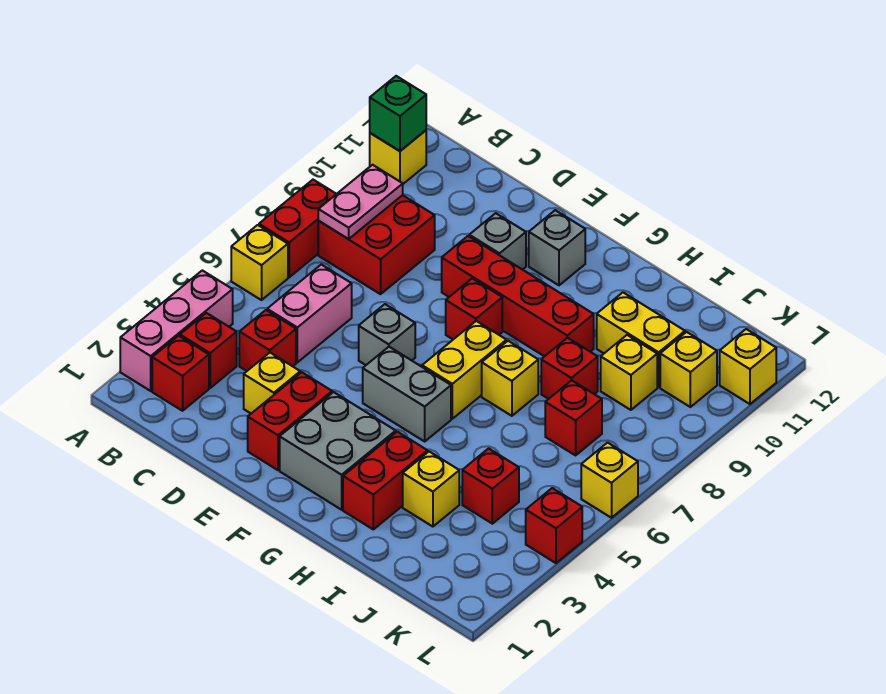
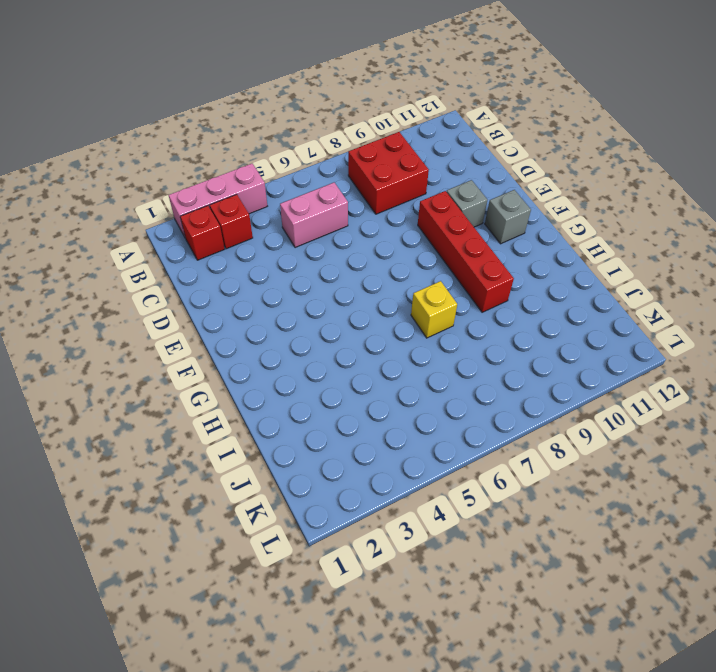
none -> yellow brick A6 level 1
none -> red brick A7:A8 level 1
none -> yellow brick A11 level 1
none -> red brick C4 level 1

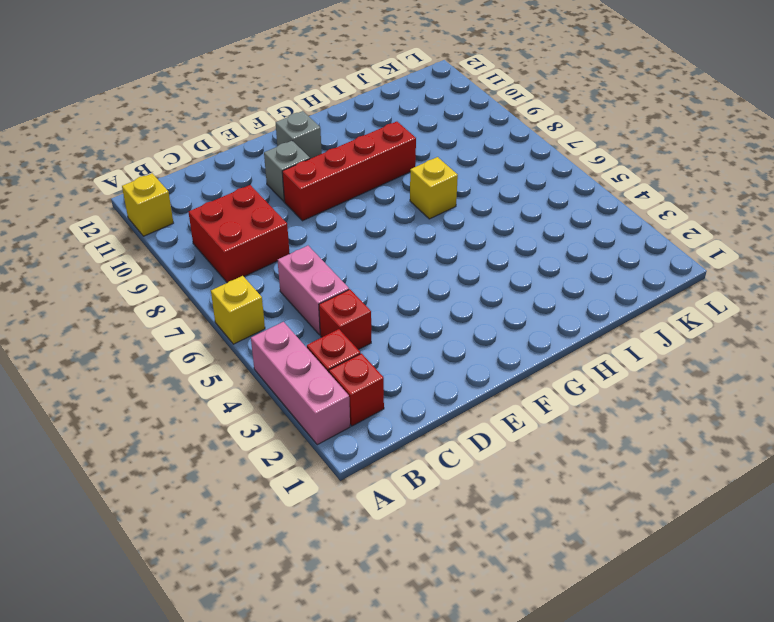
none -> red brick A7:A8 level 1
none -> yellow brick D3 level 1
none -> red brick E2:E3 level 1
none -> grey brick E6 level 1

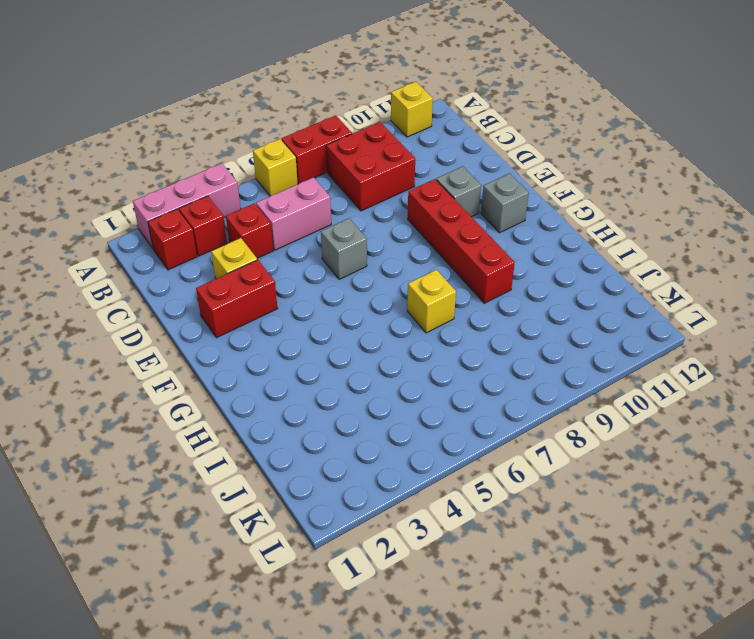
none -> grey brick F2:G3 level 1
none -> grey brick F5:G5 level 1
none -> red brick F8 level 1
none -> yellow brick G6:G7 level 1

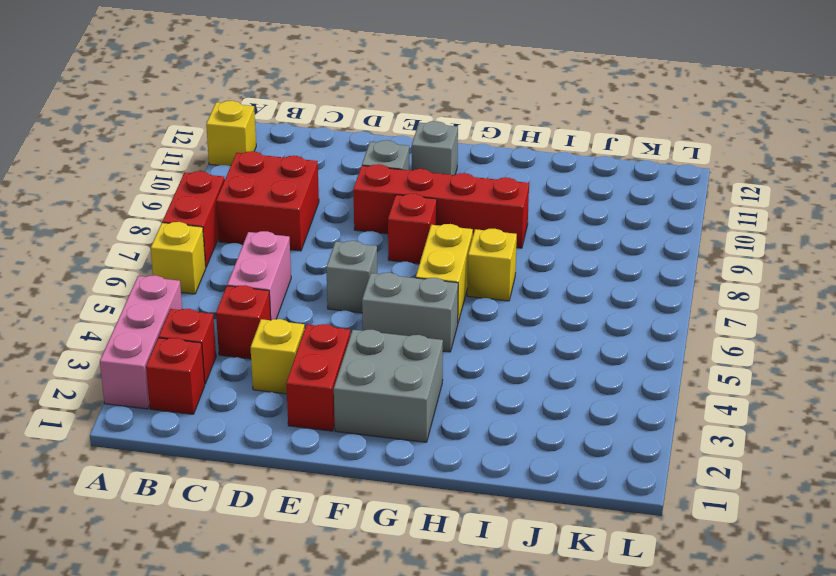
none -> red brick H2:H3 level 1
none -> yellow brick I3 level 1
none -> red brick I8 level 1
none -> yellow brick I10:J10 level 1

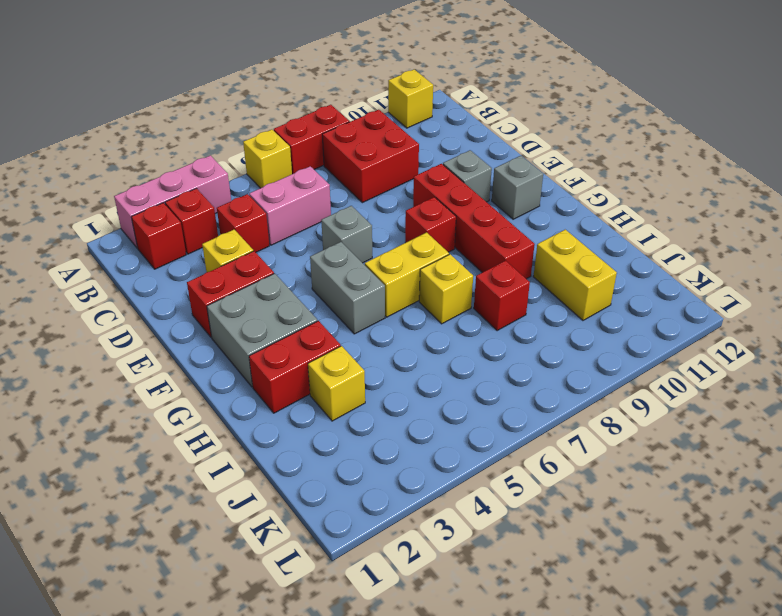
none -> red brick J4 level 1
none -> red brick J7 level 1
none -> yellow brick J9 level 1
none -> yellow brick K10 level 1

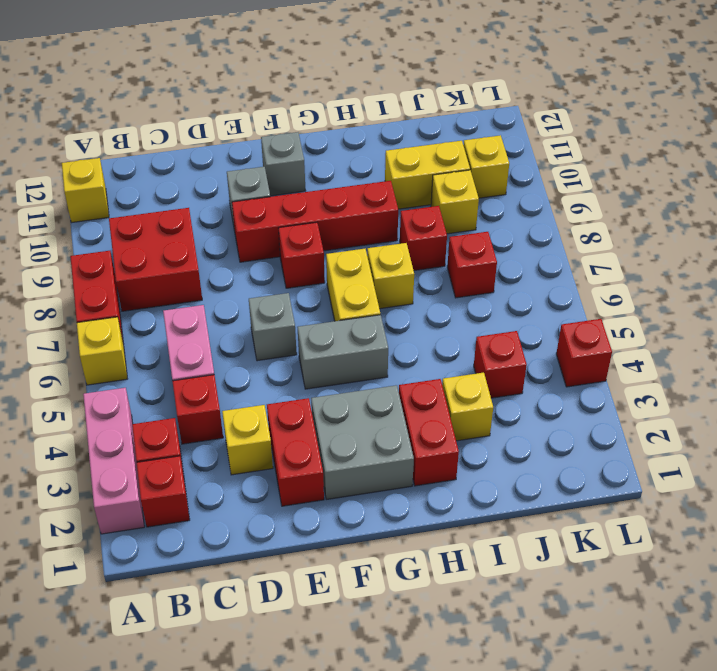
none -> yellow brick L6 level 1
none -> yellow brick L11 level 1
none -> green brick A11 level 2
none -> pink plate B8:B9 level 2

